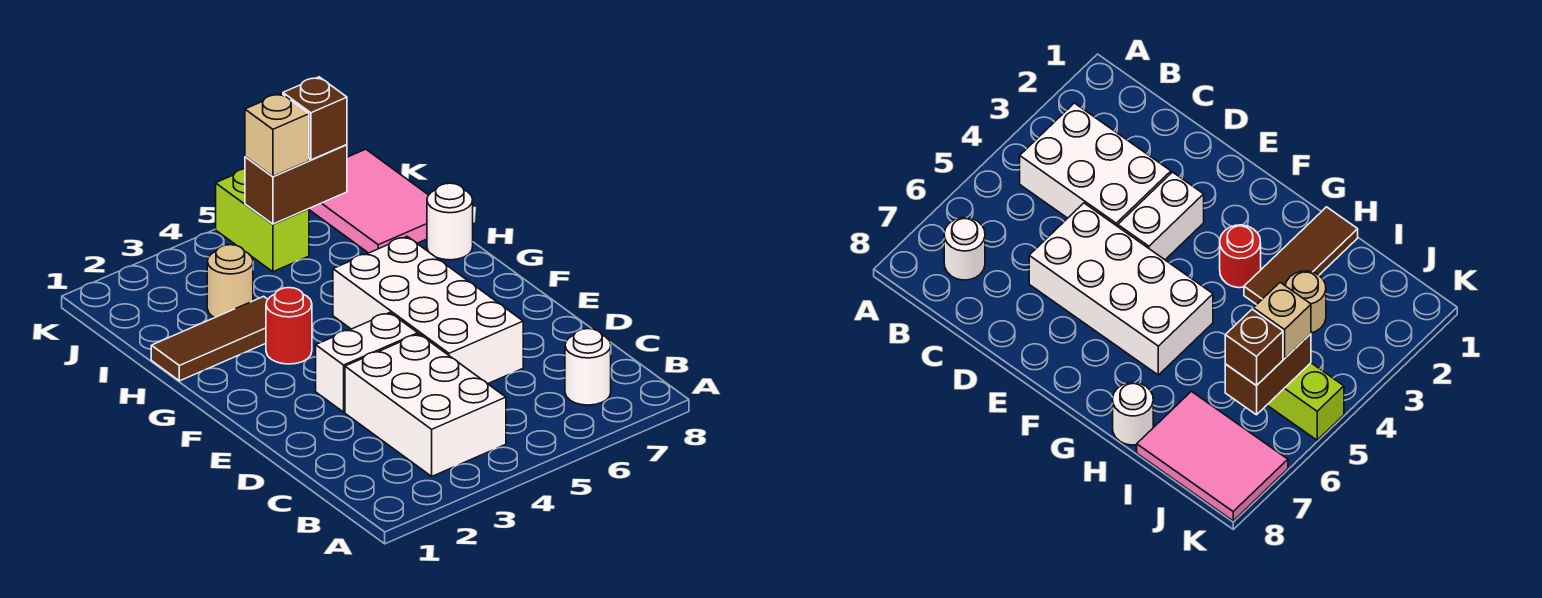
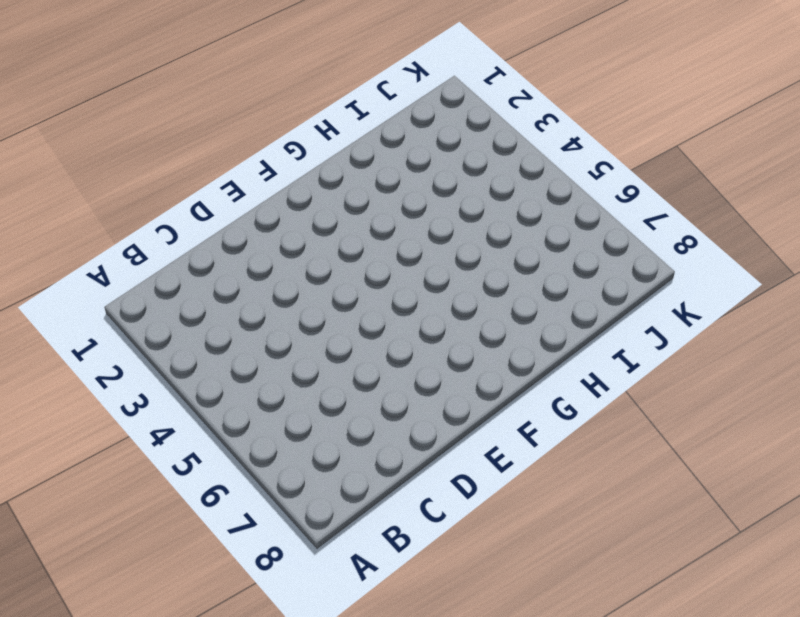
none -> white brick B3:D4 level 1
none -> white round brick B7 level 1
none -> white brick D5:G6 level 1

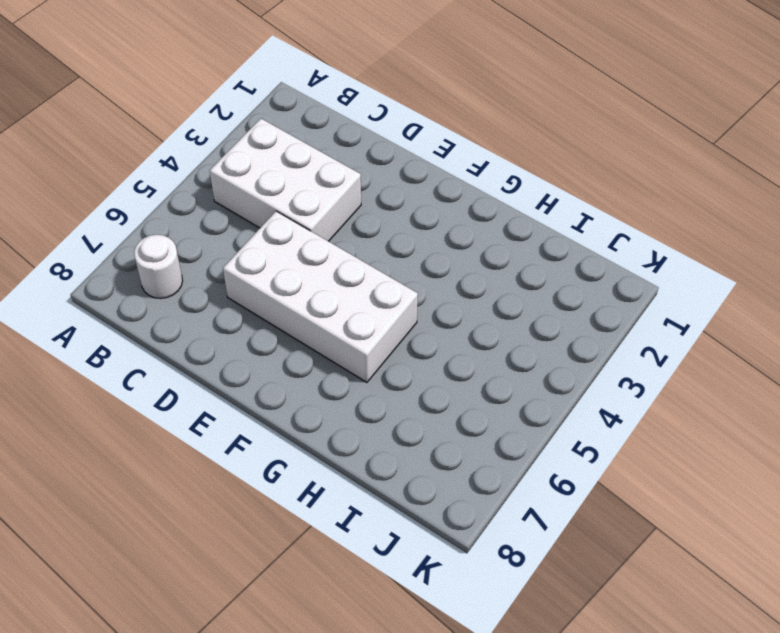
none -> white brick E3:E4 level 1
none -> red round brick G3 level 1
none -> brown tile H1:H3 level 1

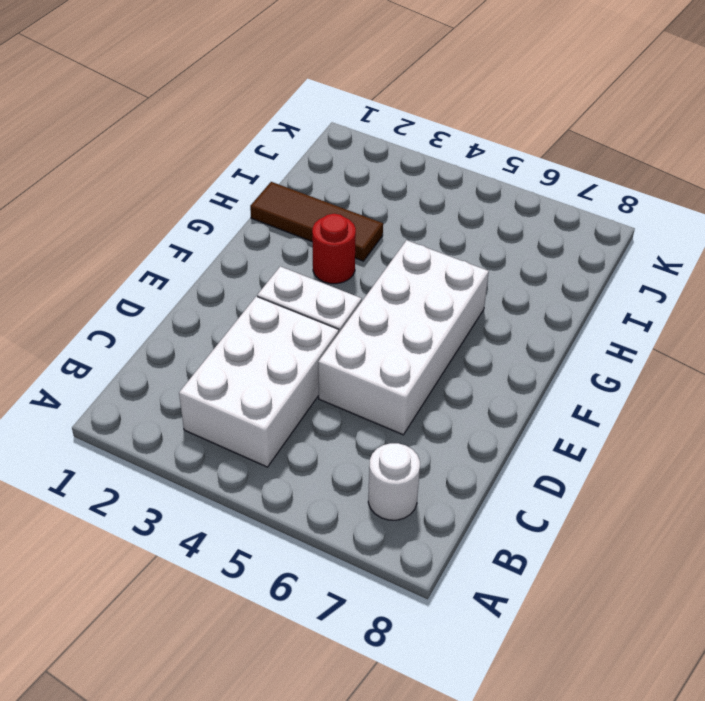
none -> white round brick H8 level 1
none -> tan round brick I3 level 1
none -> pink tile I7:K8 level 1

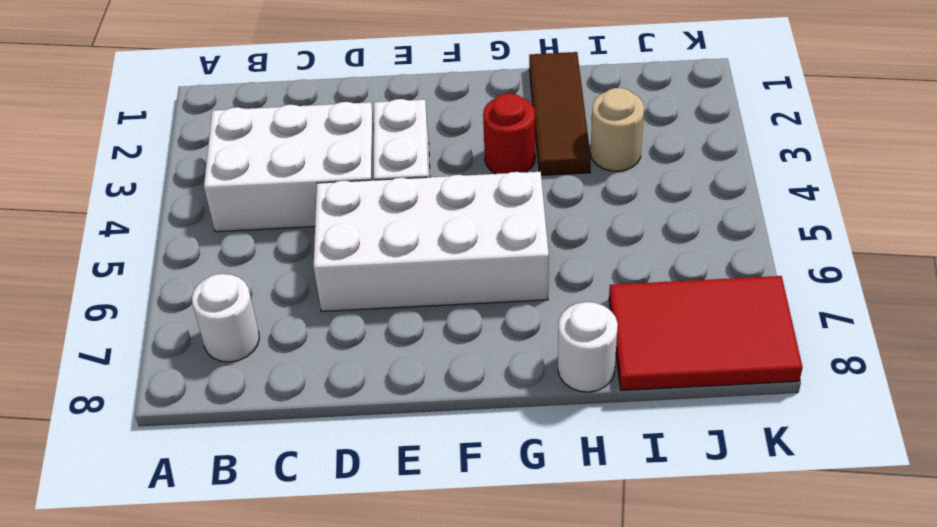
red tile I7:K8 level 1 -> pink tile I7:K8 level 1
none -> lime brick J5:K5 level 1
none -> brown brick J5:J6 level 2
none -> tan brick J5 level 3

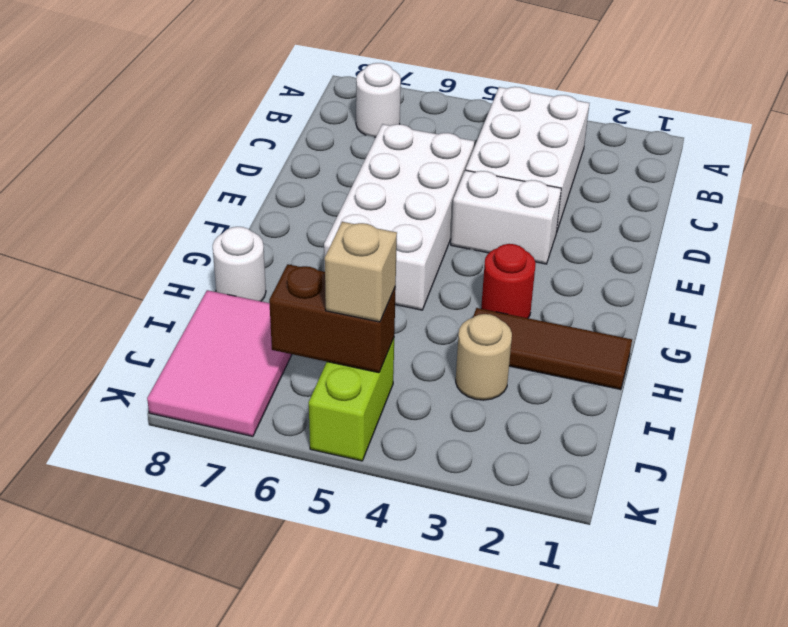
none -> brown brick J6 level 3

